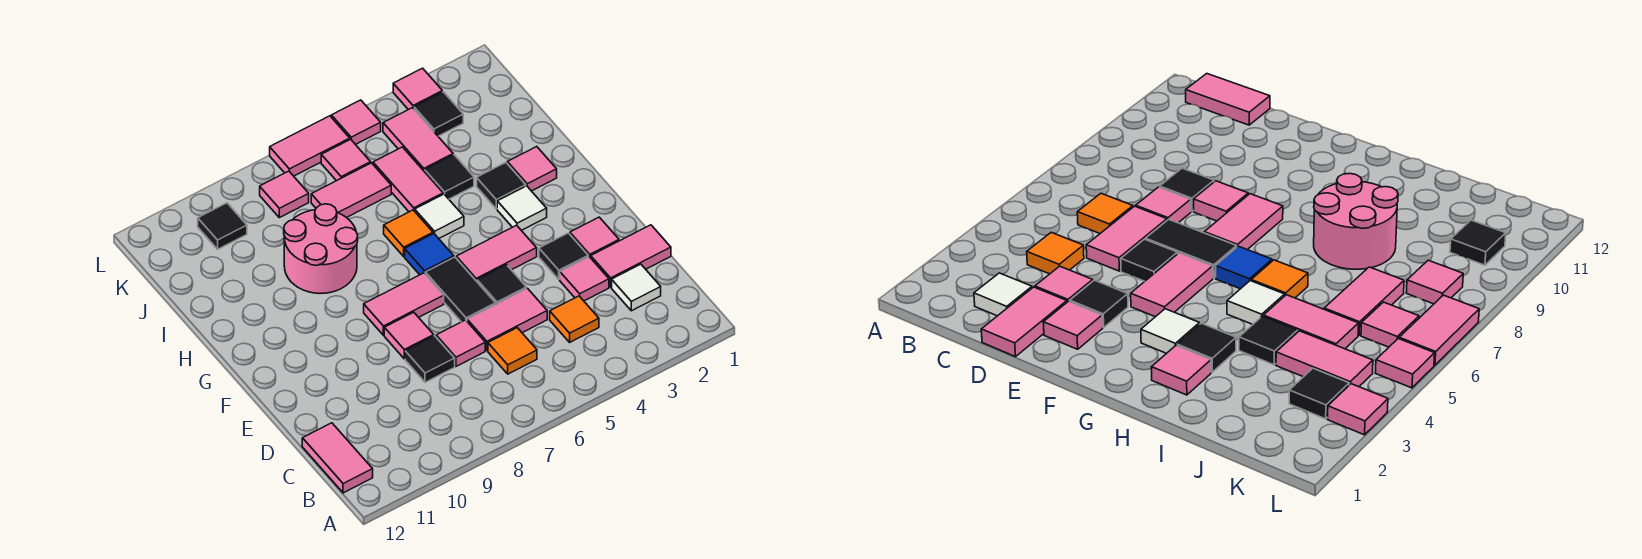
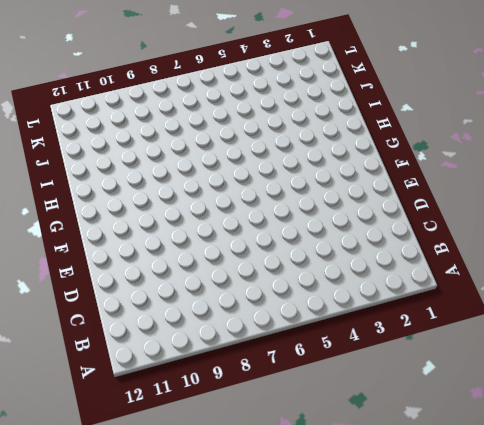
none -> pink tile B12:C12 level 1
none -> white tile C2 level 1
none -> orange tile C4 level 1
none -> orange tile C6 level 1

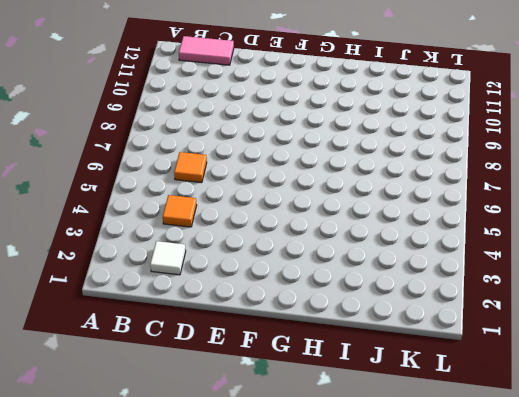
none -> pink tile D1:D2 level 1
none -> pink tile D3 level 1
none -> pink tile D5:D6 level 1
none -> pink tile D7 level 1

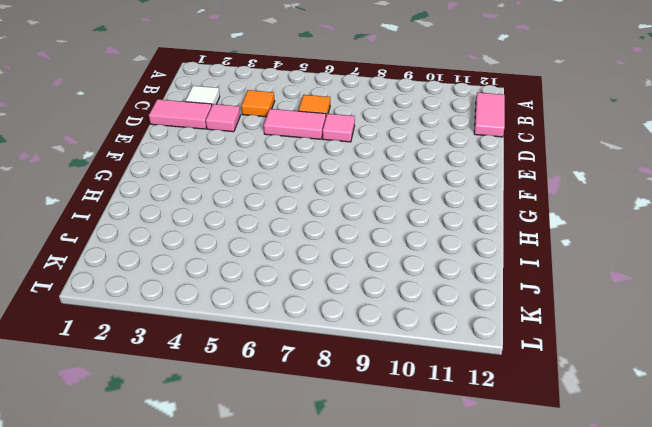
none -> black tile D8 level 1
none -> pink tile E2 level 1
none -> black tile E3 level 1
none -> black tile E5 level 1

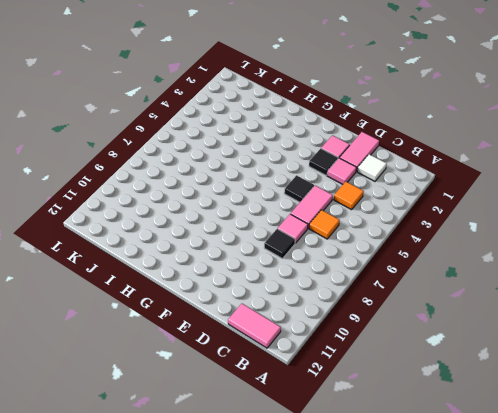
none -> black tile E6:F6 level 1
none -> pink tile E8 level 1
none -> pink tile F4:F5 level 1
none -> pink tile F7:F8 level 1

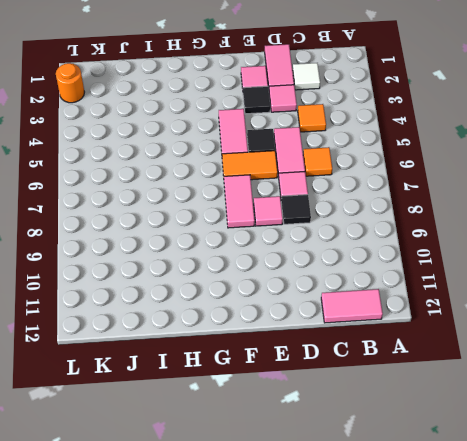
orange tile E6:F6 level 1 -> black tile E6:F6 level 1
orange round brick L2 level 1 -> none
none -> white tile G3 level 1
none -> blue tile G6 level 1
none -> pink tile H2 level 1
none -> black tile H3 level 1

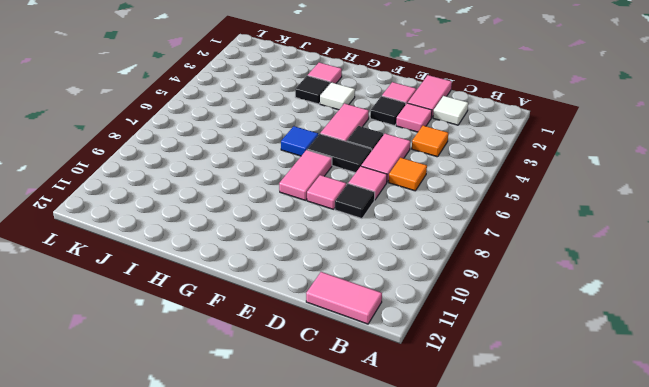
none -> white tile H5 level 1
none -> orange tile H6 level 1
none -> pink round brick H8:I9 level 1
none -> black tile I4 level 1

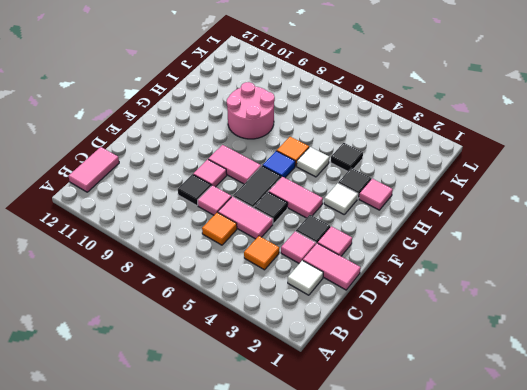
none -> pink tile I5:J5 level 1
none -> pink tile J4:K4 level 1
none -> pink tile J6:J7 level 1
none -> black tile K3 level 1

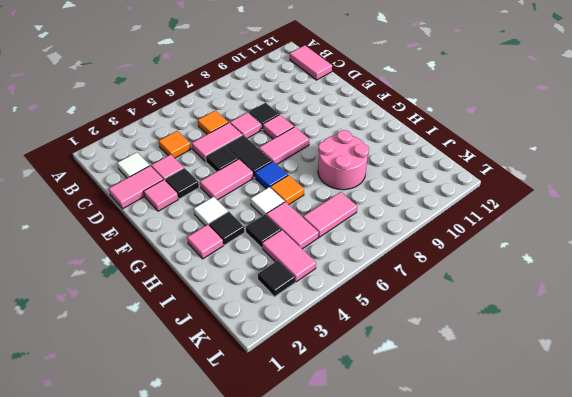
none -> pink tile K6 level 1
none -> pink tile K8 level 1
none -> black tile K10 level 1
none -> pink tile L3 level 1

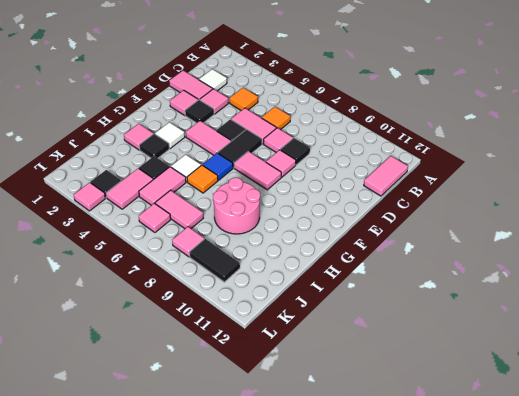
black tile K9:K10 level 1 -> black tile K10 level 1
none -> pink tile L5 level 1
none -> pink tile L6:L7 level 1

